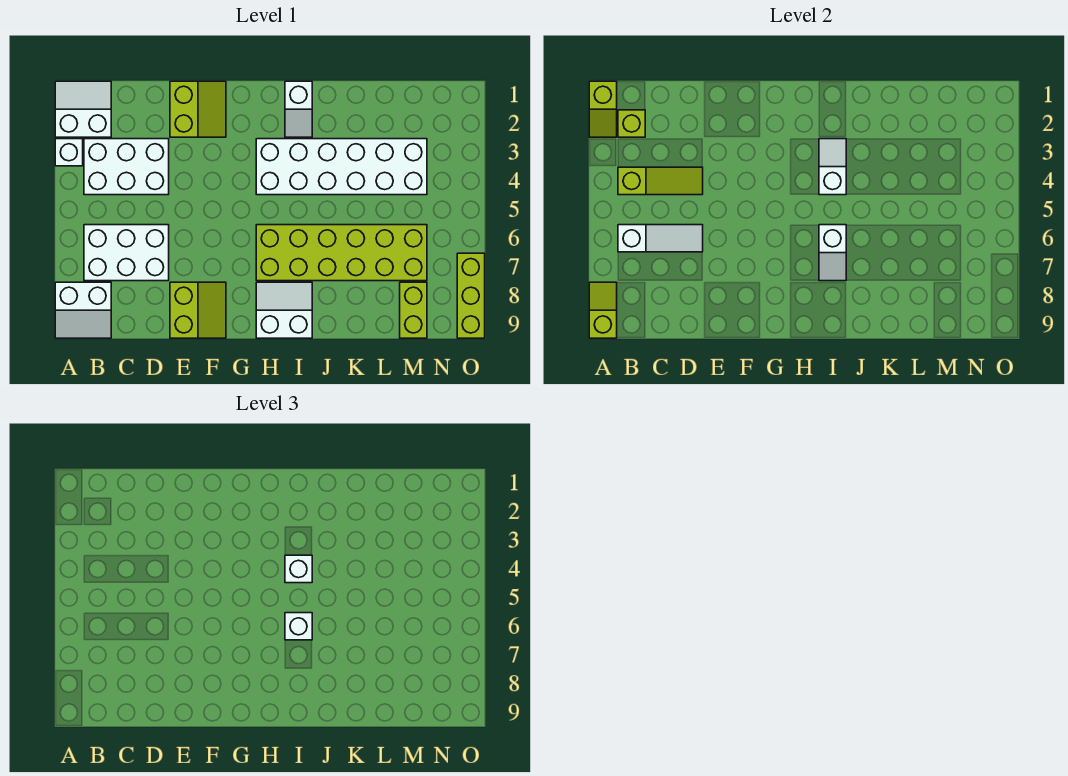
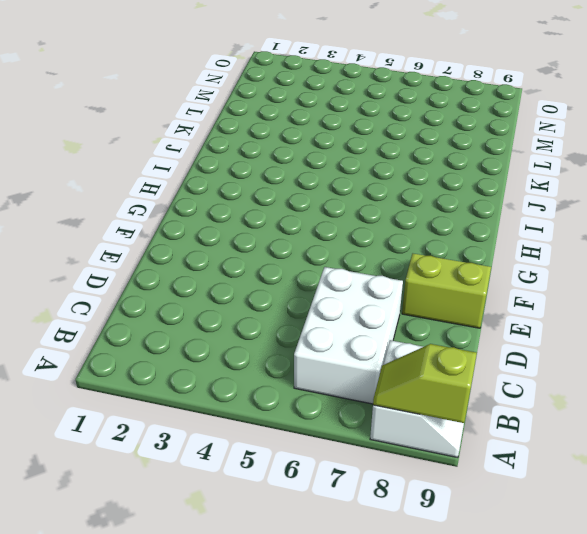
none -> white slope A1:B2 level 1 top 2
none -> white brick A3 level 1
none -> white brick B3:D4 level 1

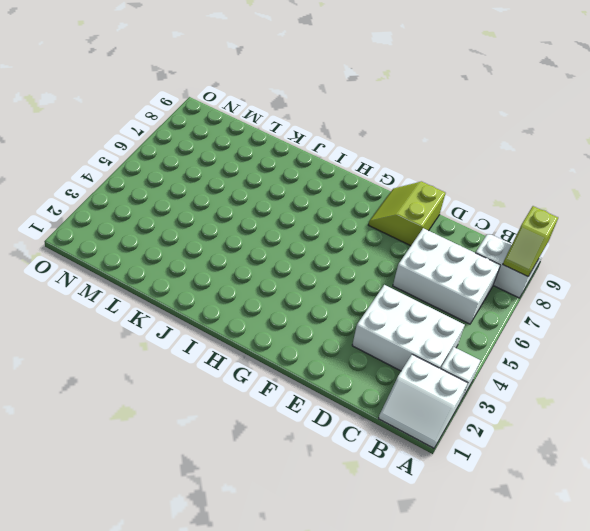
none -> lime slope E1:F2 level 1 top E
none -> white brick H3:M4 level 1
none -> lime brick H6:M7 level 1

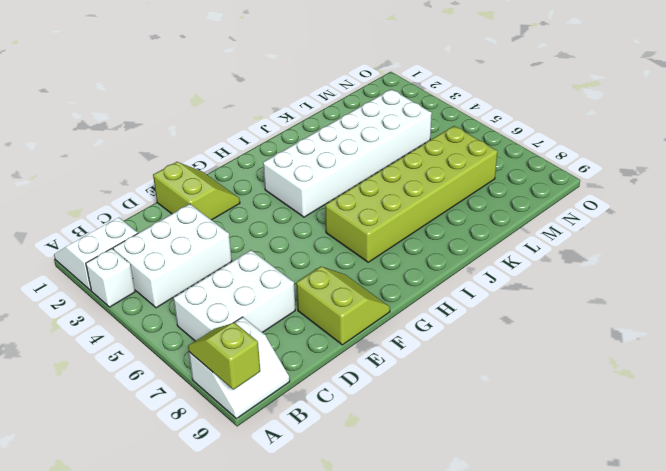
none -> white slope H8:I9 level 1 top 9
none -> white slope I1:I2 level 1 top 1
none -> lime brick M8:M9 level 1

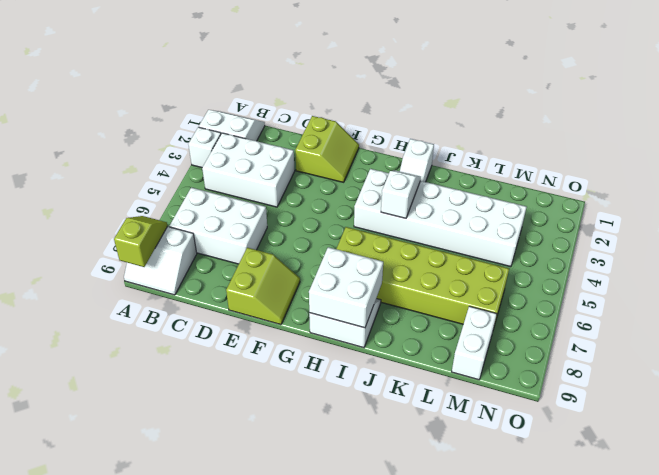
white brick H8:I9 level 2 -> none
white brick M8:M9 level 1 -> lime brick M8:M9 level 1
none -> lime brick O7:O9 level 1
none -> lime slope A1:A2 level 2 top 1
none -> lime brick B2 level 2

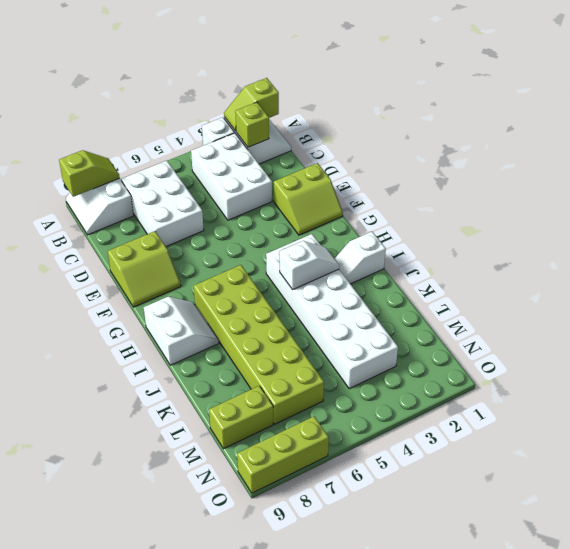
none -> lime slope B4:D4 level 2 top B
none -> white slope B6:D6 level 2 top B
none -> white slope I6:I7 level 2 top 6

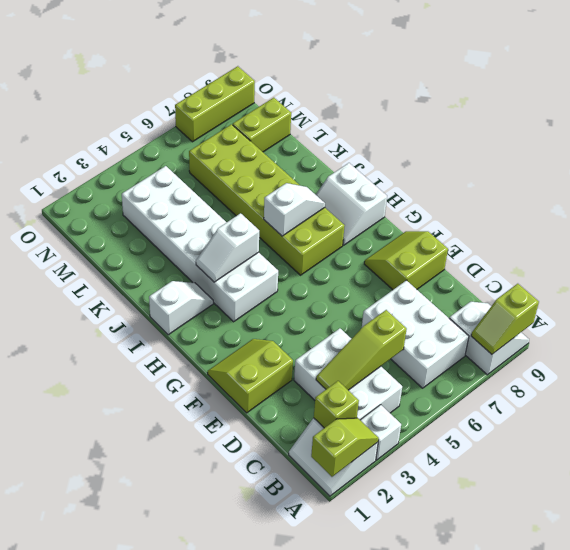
lime slope C3:C5 level 2 top 5 -> lime slope B4:D4 level 2 top B
none -> white slope B6:D6 level 2 top B
none -> white brick I4 level 3
none -> white brick I6 level 3

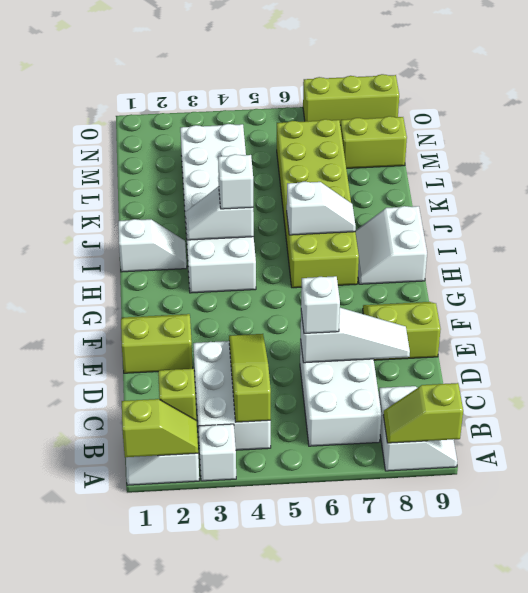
white slope D6:D8 level 2 top 6 -> white slope B6:D6 level 2 top B
white brick D6 level 3 -> white brick I6 level 3

